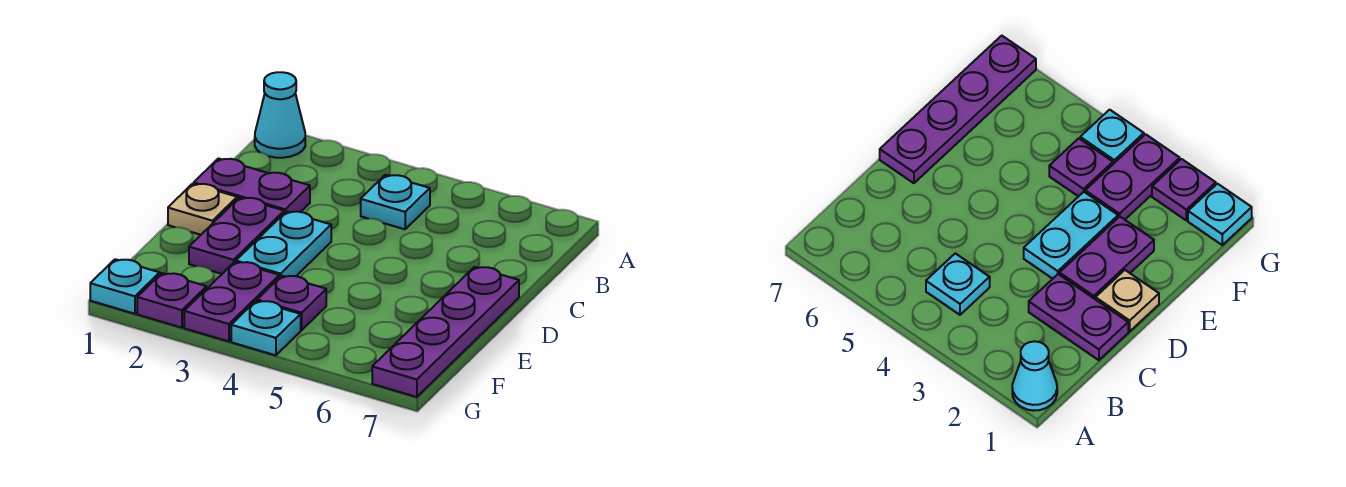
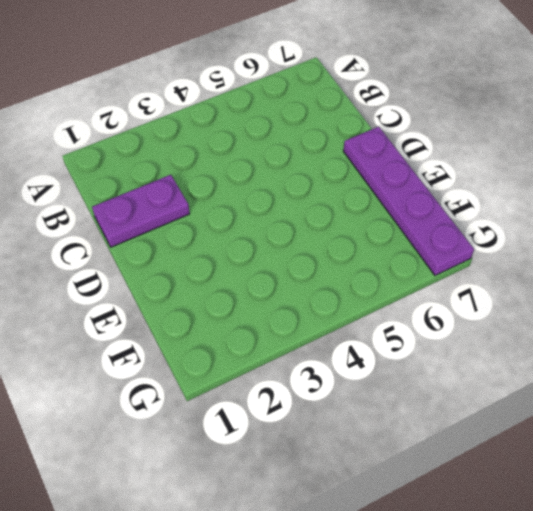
none -> cyan cone A1 level 1
none -> cyan plate B4 level 1
none -> tan plate D1 level 1

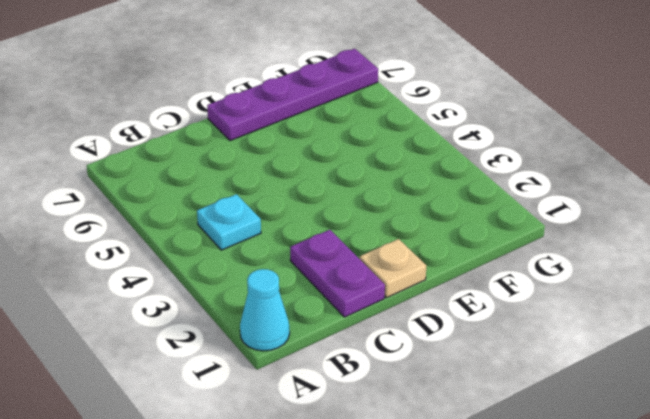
none -> purple plate D2:E2 level 1
none -> cyan plate D3:E3 level 1
none -> purple plate F3:G3 level 1

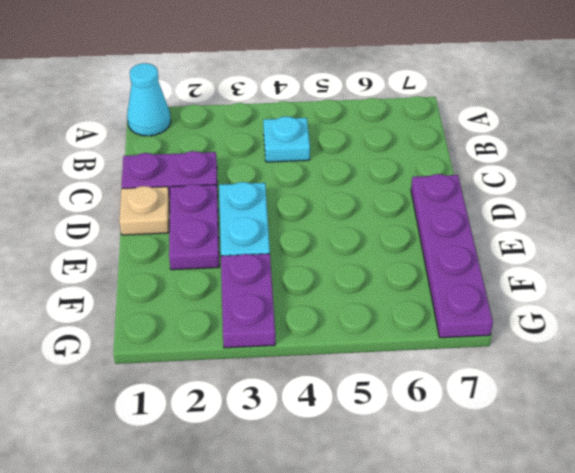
none -> purple plate F4 level 1
none -> cyan plate G1 level 1
none -> purple plate G2 level 1

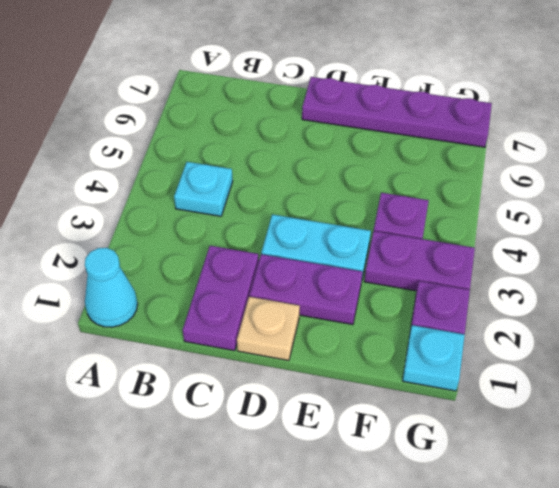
none -> cyan plate G4 level 1

